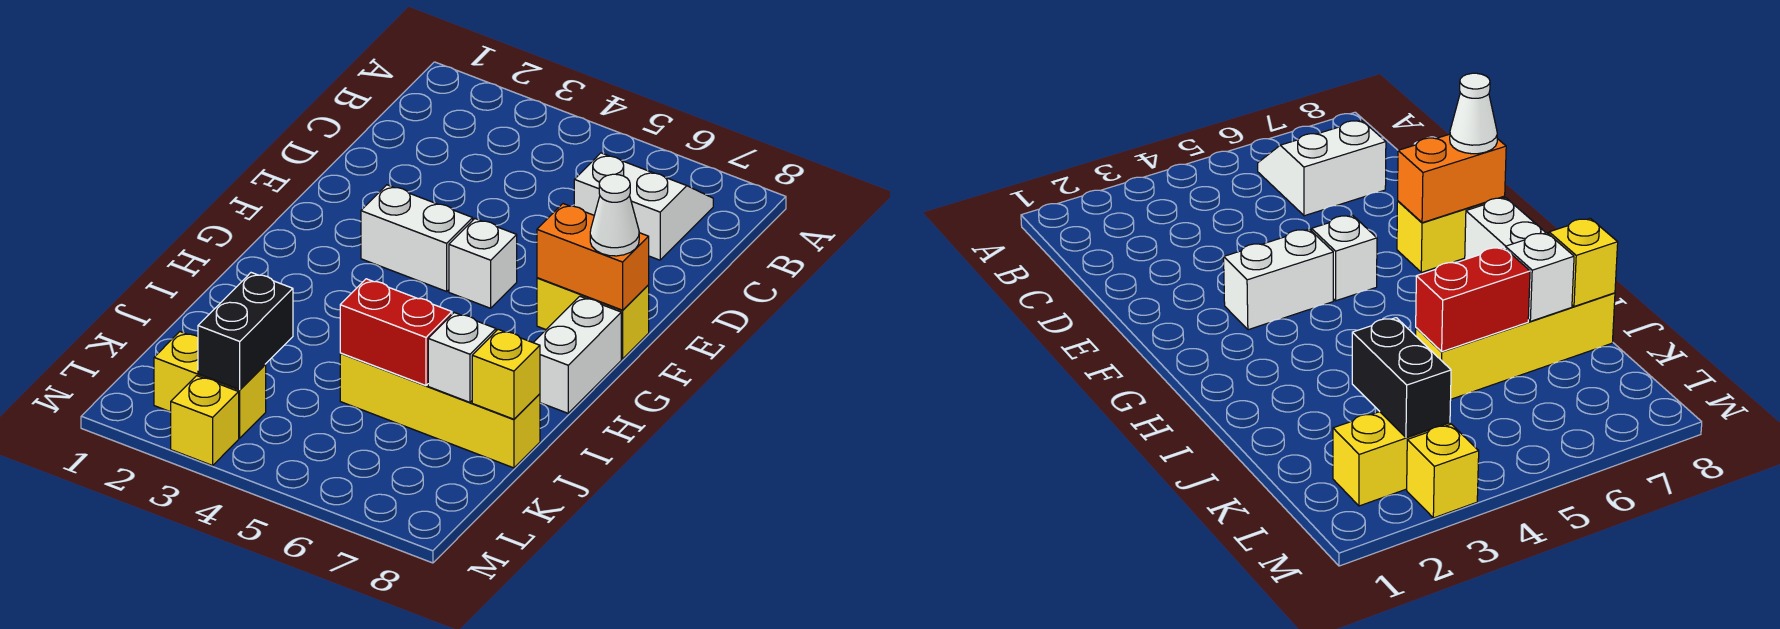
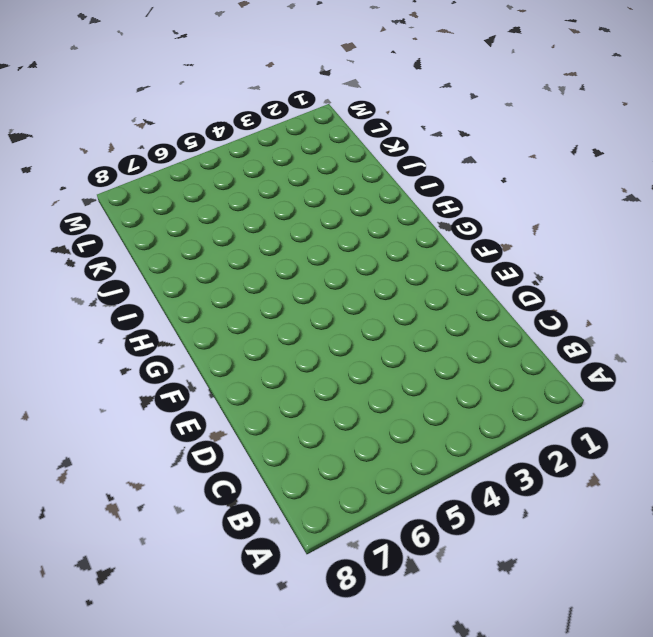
none -> white slope B6:C7 level 1 top C
none -> white brick F3:F4 level 1
none -> white brick F5 level 1

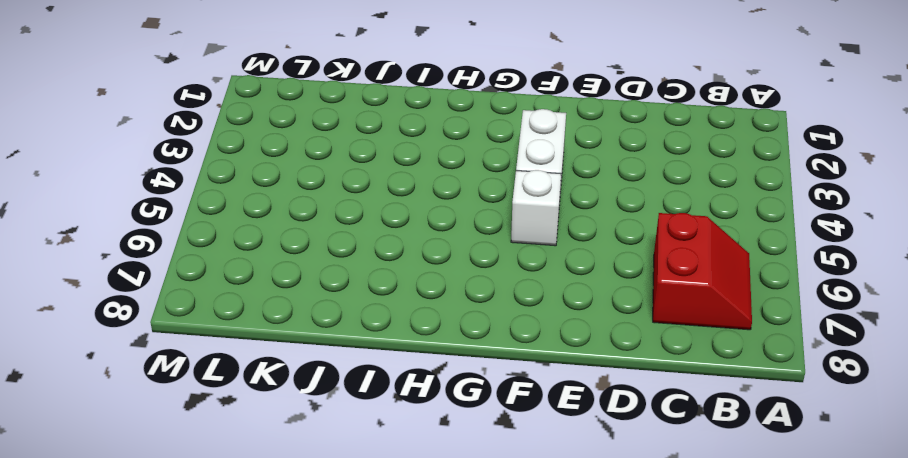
red slope B6:C7 level 1 top C -> white slope B6:C7 level 1 top C
none -> yellow brick F7:F8 level 1
none -> white brick G8:H8 level 1
none -> yellow brick J5:J8 level 1

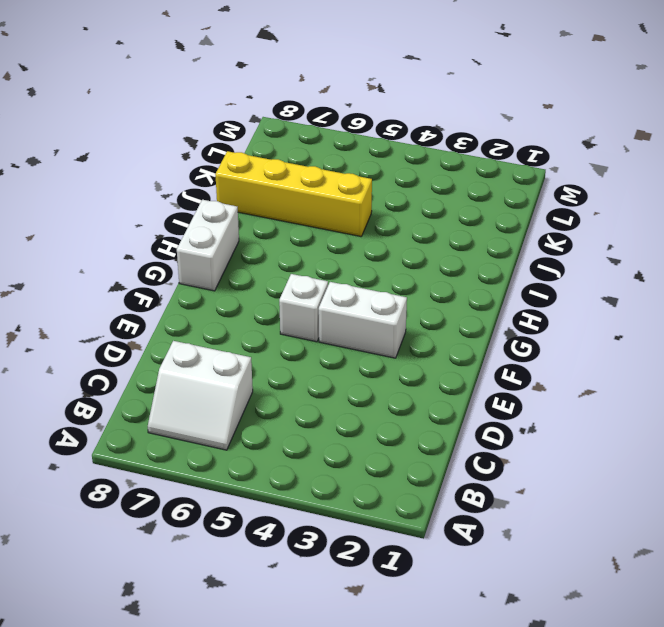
none -> yellow brick F7:F8 level 1
none -> yellow brick L2:L3 level 1
none -> yellow brick M3 level 1

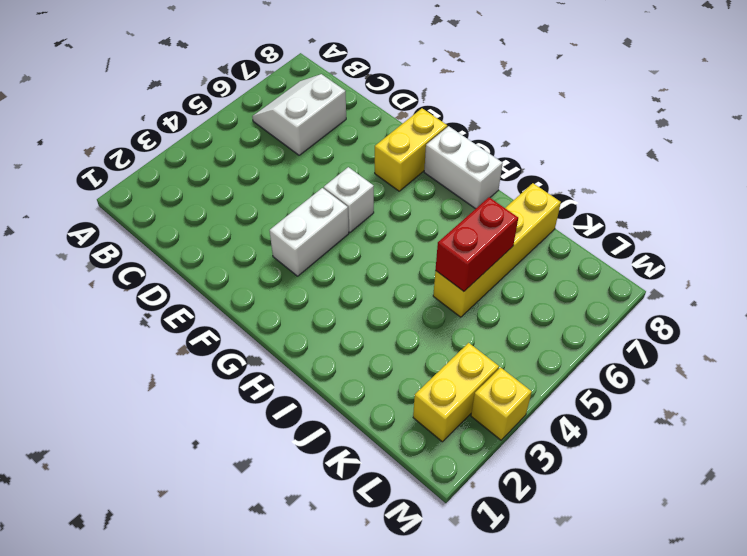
none -> orange brick F7:F8 level 2
none -> white brick J7 level 2
none -> yellow brick J8 level 2

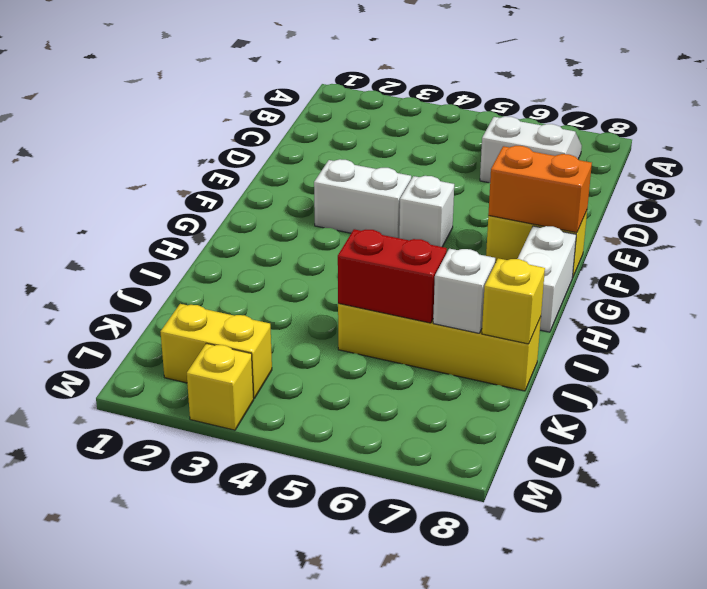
none -> black brick K3:L3 level 2
none -> white cone F8 level 3

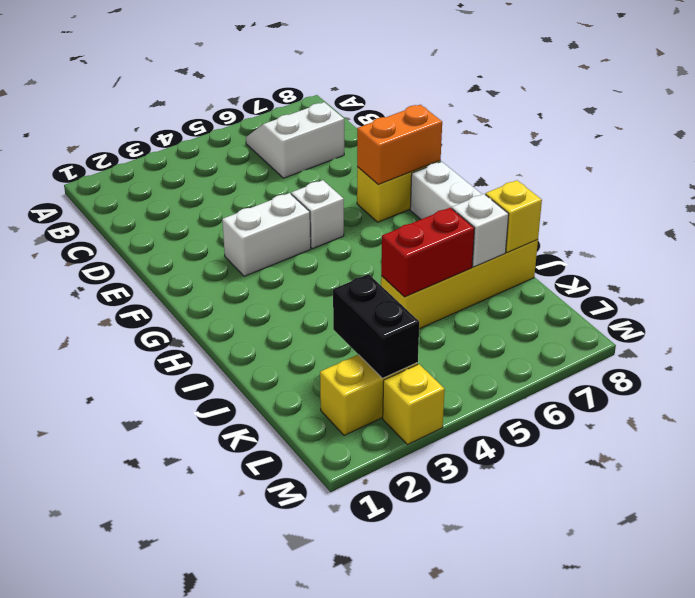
none -> white cone F8 level 3

